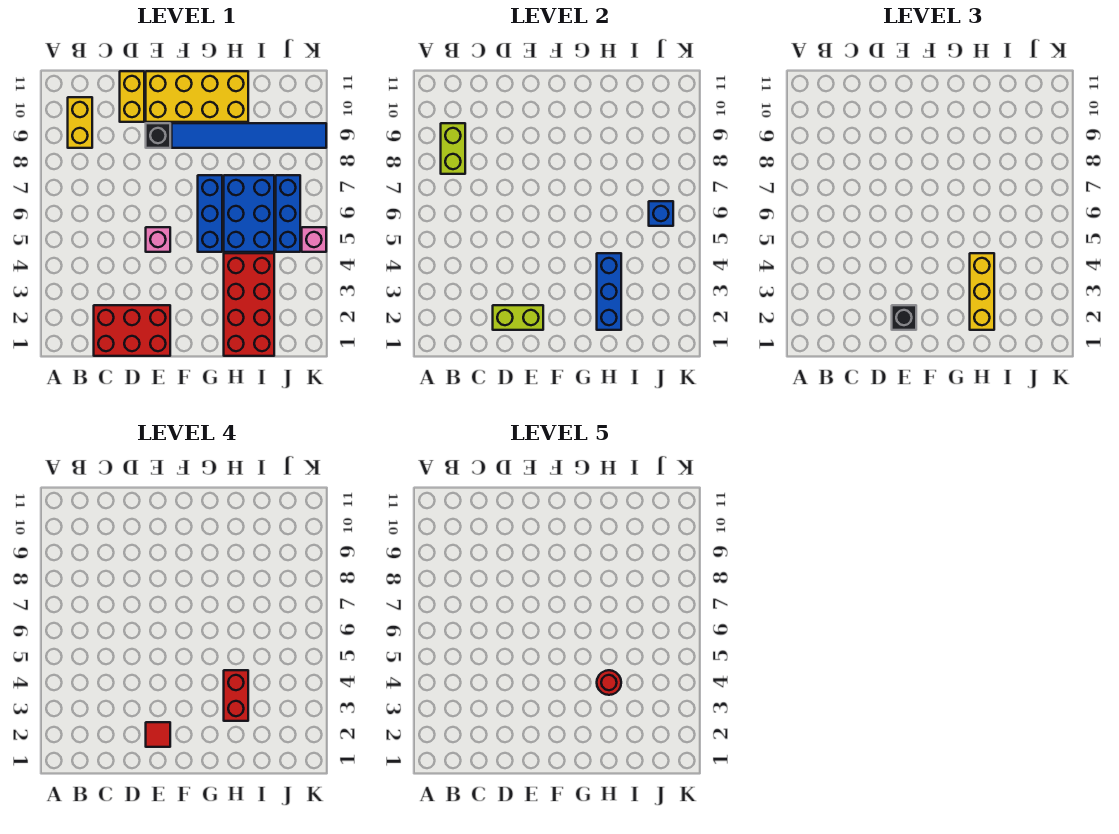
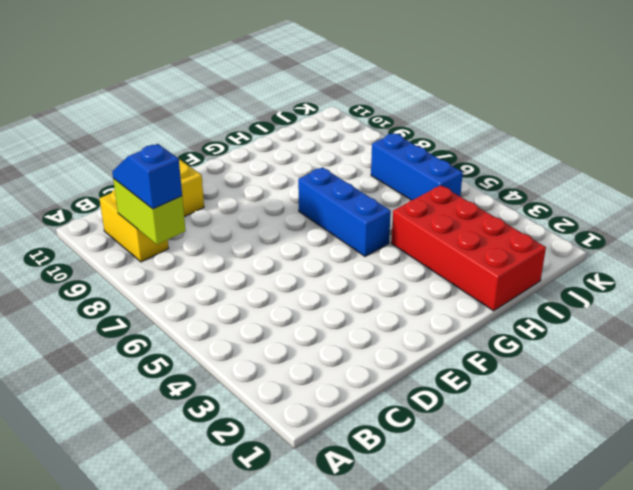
blue slope B8:B9 level 3 top 8 -> none
none -> red brick C1:E2 level 1
none -> pink brick E5 level 1
none -> black brick E9 level 1

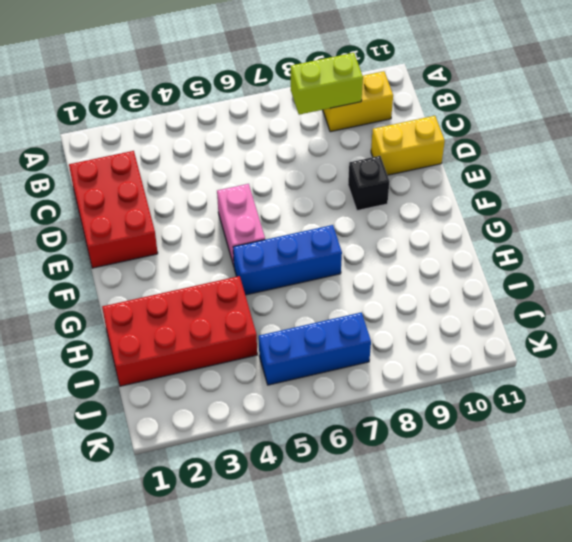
pink brick E5:F5 level 1 -> pink brick E5 level 1
none -> yellow brick E10:H11 level 1
none -> blue tile F9:K9 level 1
none -> blue brick H5:I7 level 1

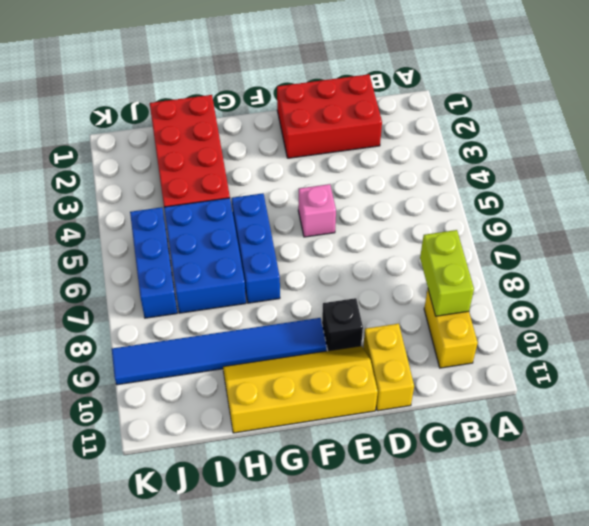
yellow slope E10:H11 level 1 top 11 -> yellow brick E10:H11 level 1
none -> pink brick K5 level 1
none -> lime brick D2:E2 level 2
none -> blue brick H2:H4 level 2

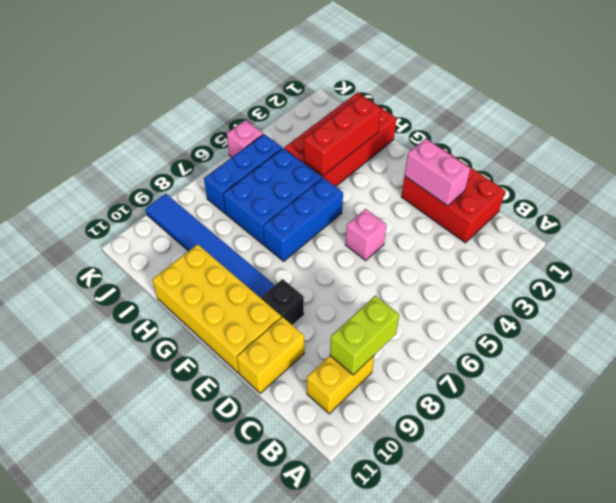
pink brick D2:E2 level 2 -> lime brick D2:E2 level 2
red brick H2:H4 level 2 -> blue brick H2:H4 level 2
none -> blue brick J6 level 2
none -> black brick E2 level 3
none -> yellow brick H2:H4 level 3

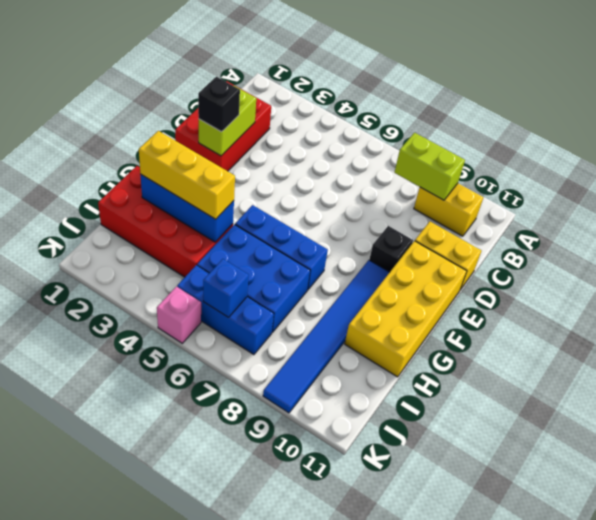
none -> pink brick E5 level 1
none -> red tile E2 level 4
none -> red brick H3:H4 level 4

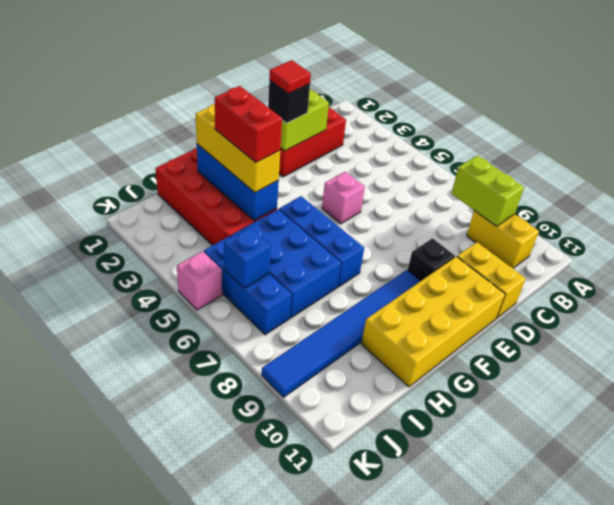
none -> red round brick H4 level 5

